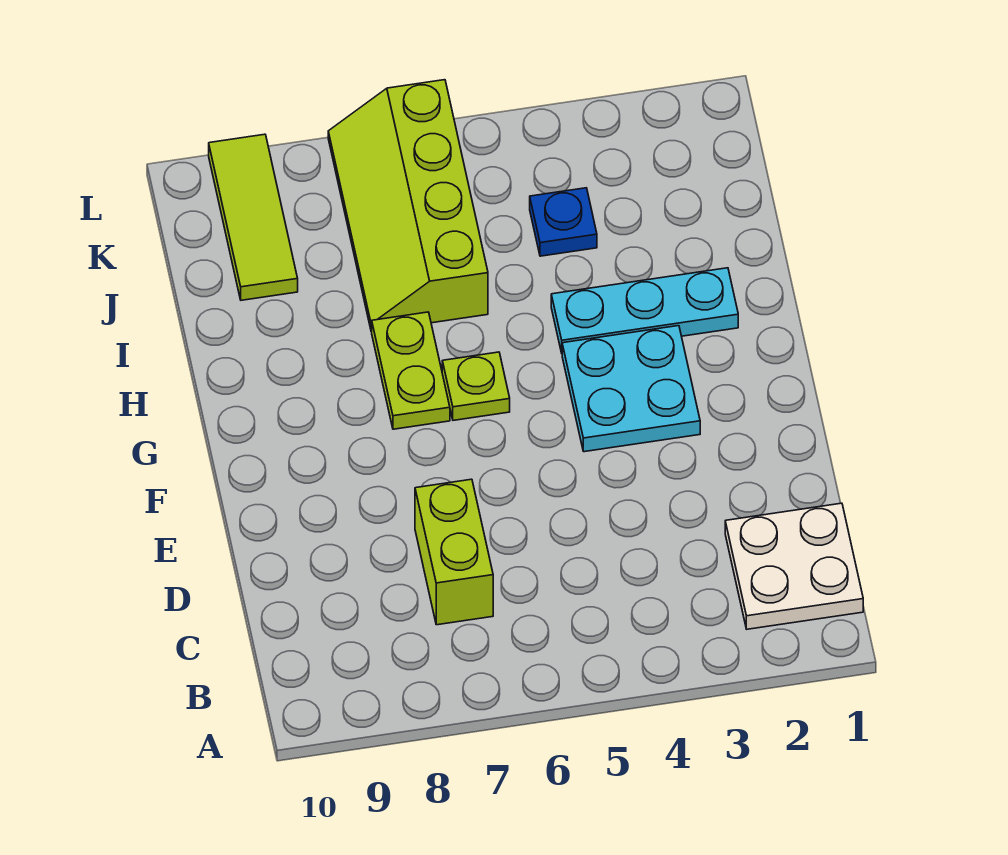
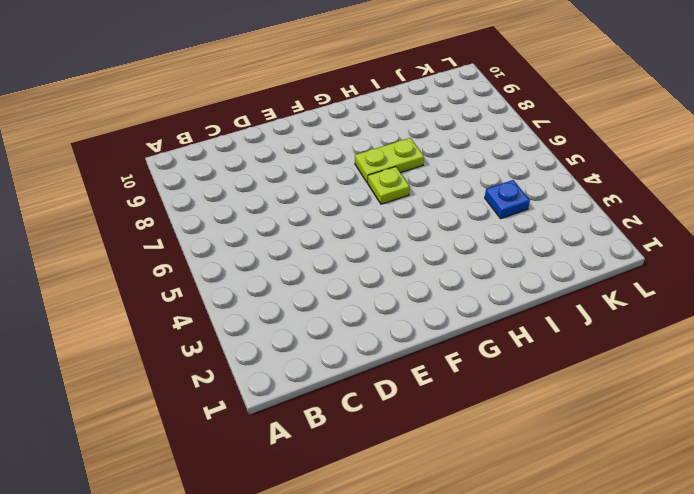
none -> white plate B1:C2 level 1
none -> lime brick C7:D7 level 1

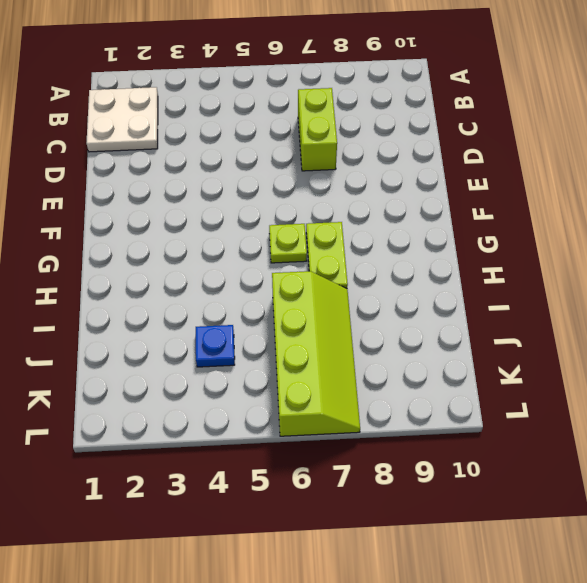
none -> cyan plate F3:G4 level 1
none -> cyan plate H2:H4 level 1

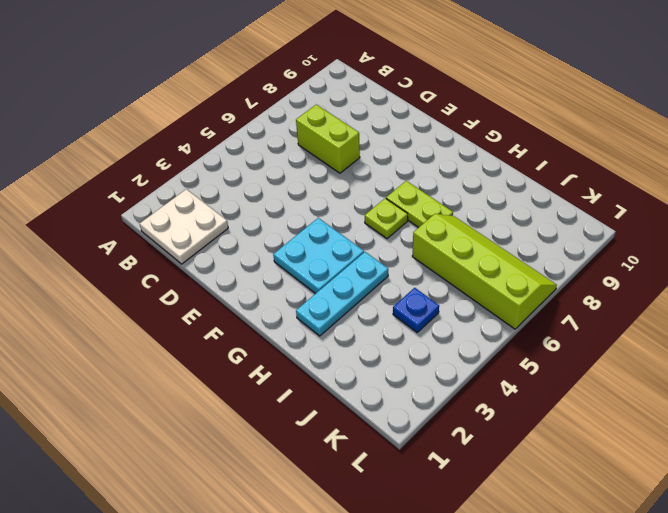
none -> lime tile J9:L9 level 1

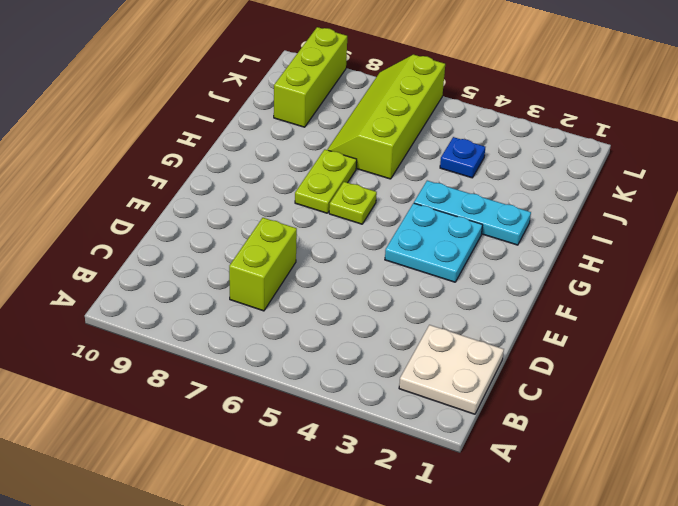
lime brick J9:L9 level 1 -> lime tile J9:L9 level 1

